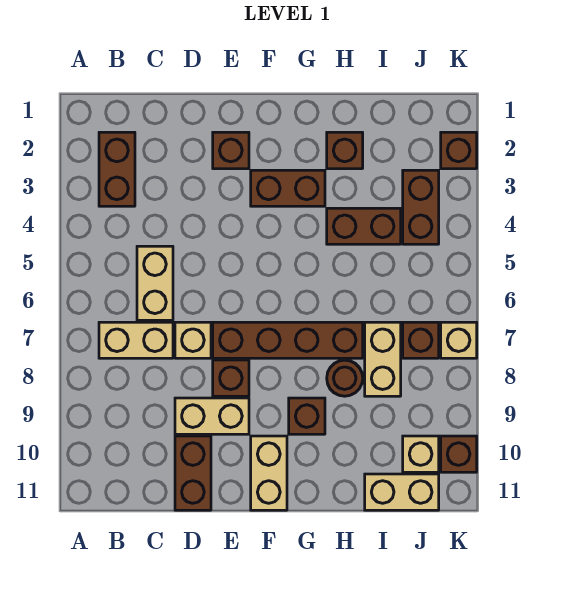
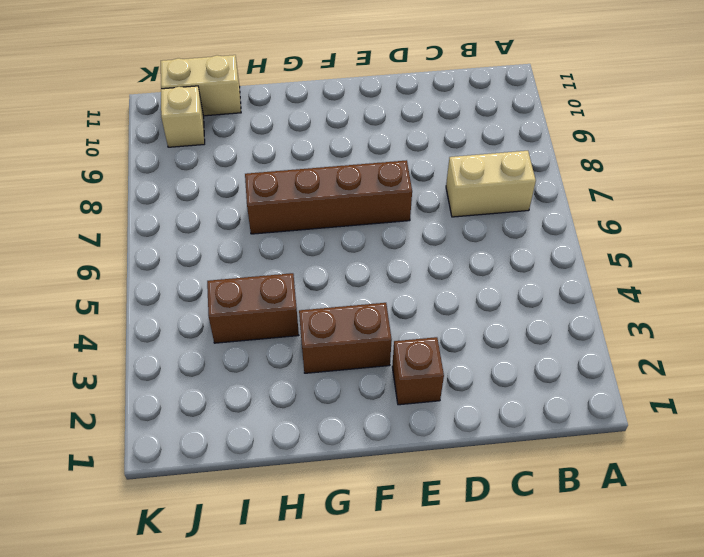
none -> brown brick B2:B3 level 1
none -> tan brick C5:C6 level 1
none -> tan brick D7 level 1

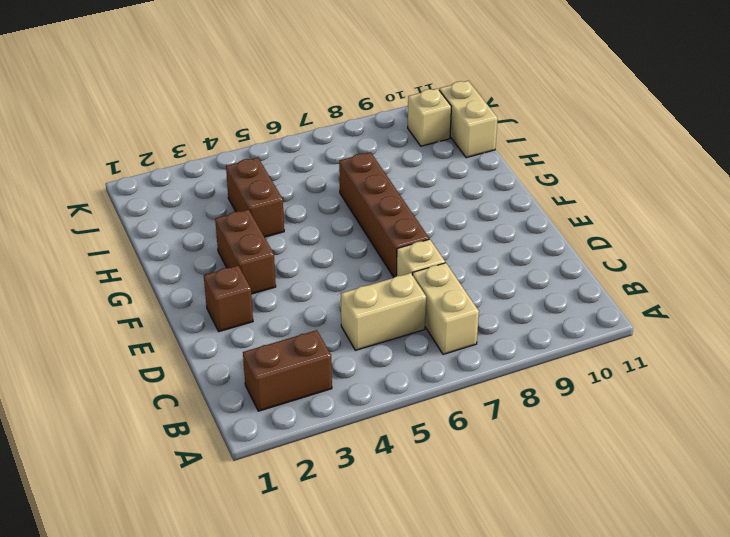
none -> tan brick D9:E9 level 1
none -> brown brick D10:D11 level 1
none -> brown brick E8 level 1

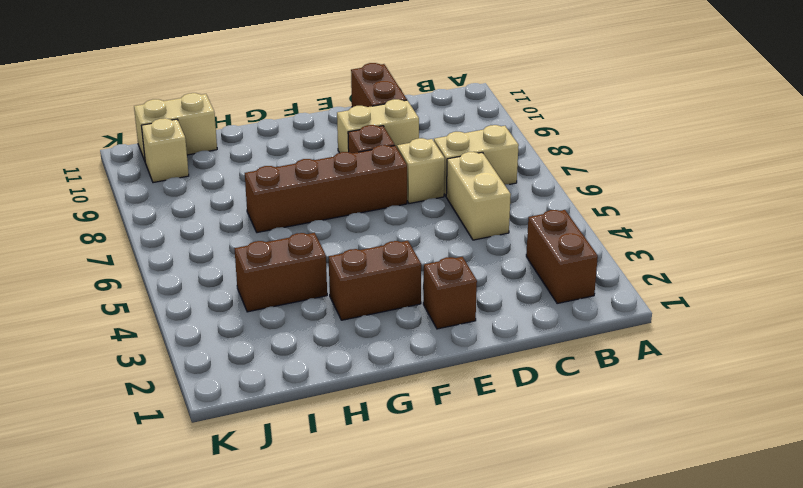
none -> tan brick F10:F11 level 1
none -> brown brick G9 level 1
none -> brown brick H2 level 1

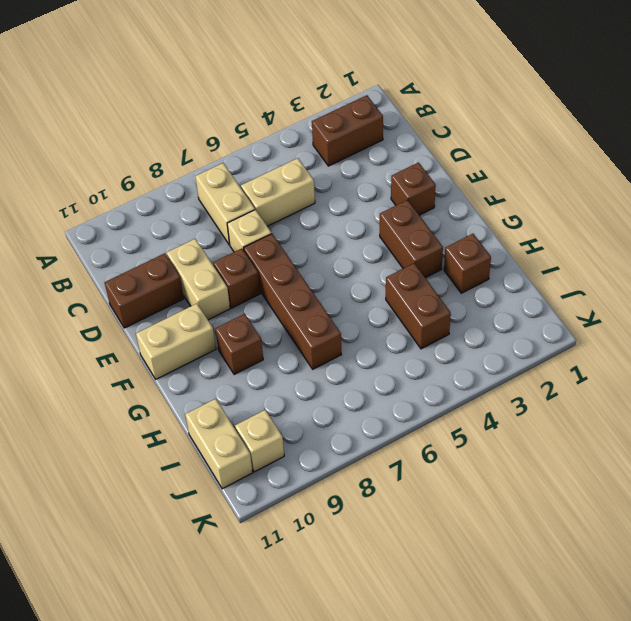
none -> brown round brick H8 level 1
none -> tan brick I7:I8 level 1
none -> brown brick J3:J4 level 1

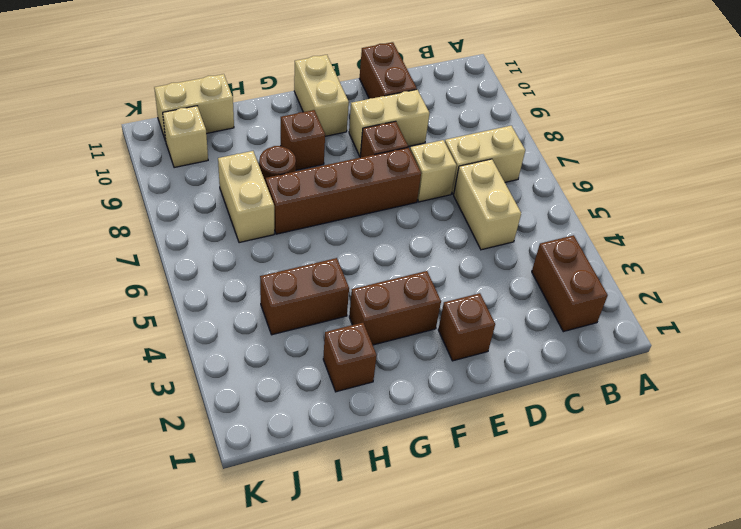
none -> brown brick J3:J4 level 1
none -> brown brick J7 level 1
none -> brown brick K2 level 1

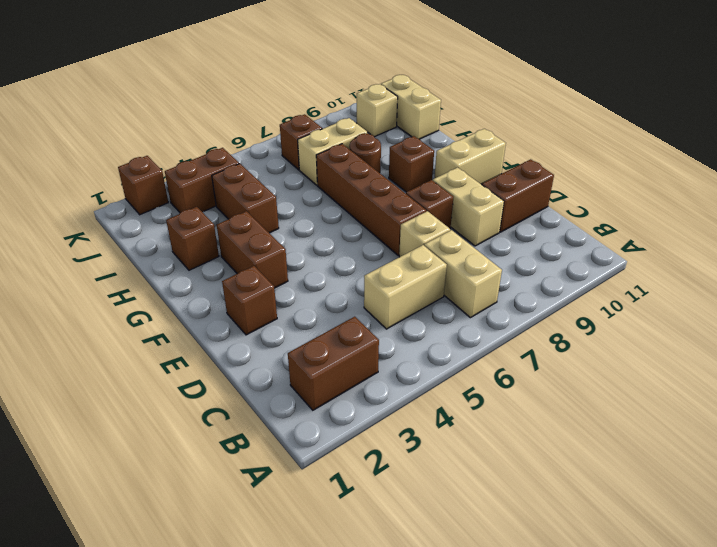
none -> tan brick K7 level 1
none -> brown brick K10 level 1

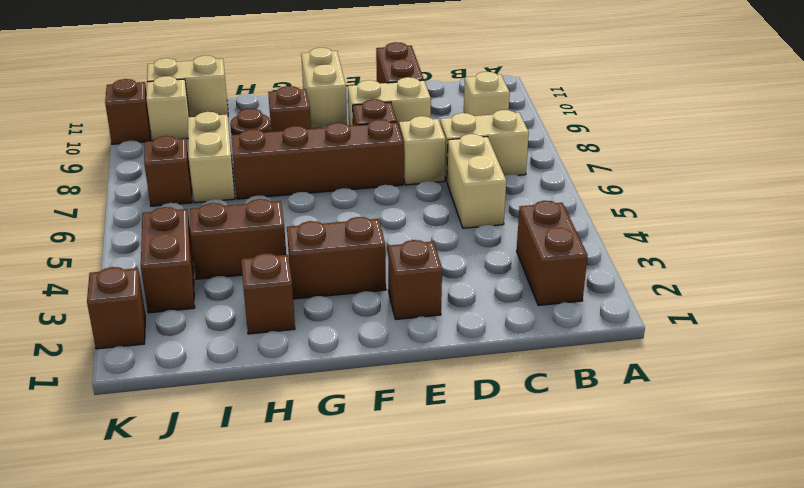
tan brick B9 level 1 -> tan brick K7 level 1

